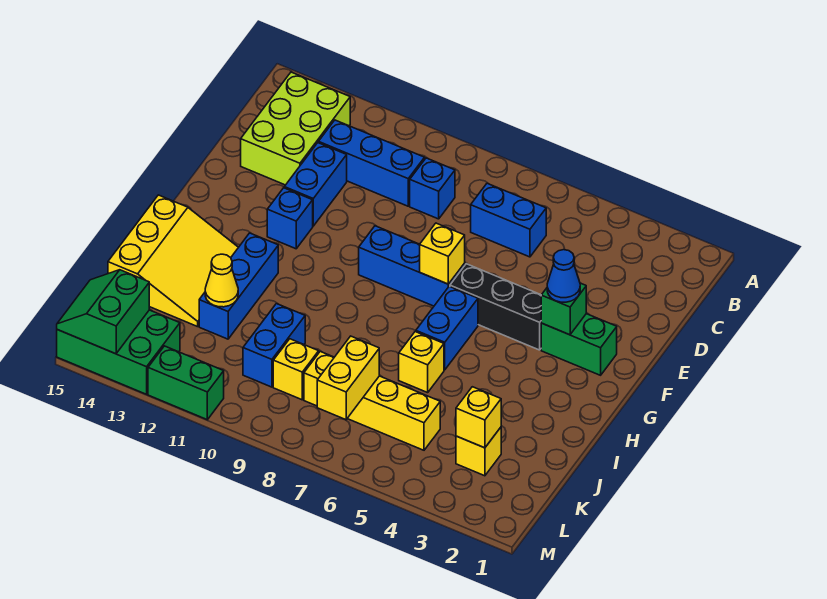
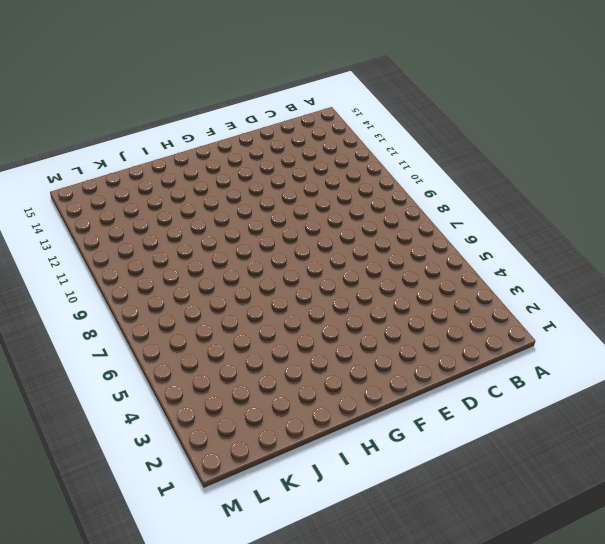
none -> lime brick B13:D14 level 1
none -> blue brick C6:C7 level 1
none -> blue brick C9 level 1

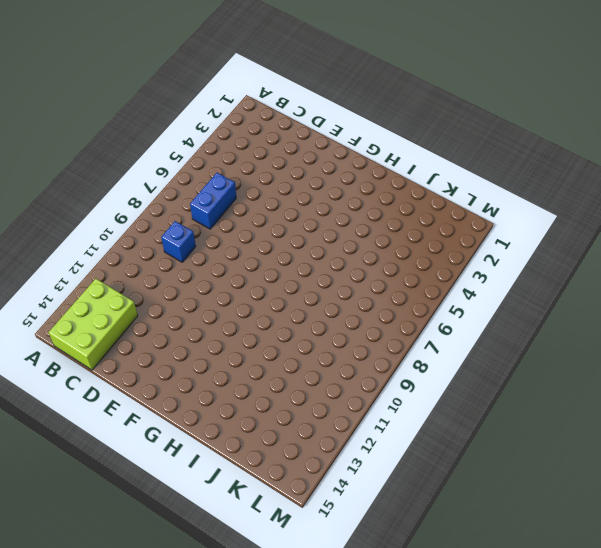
lime brick B13:C15 level 1 -> lime brick B13:D14 level 1
none -> blue brick C10:C12 level 1
none -> blue brick D12:E12 level 1
none -> green brick F2:F3 level 1

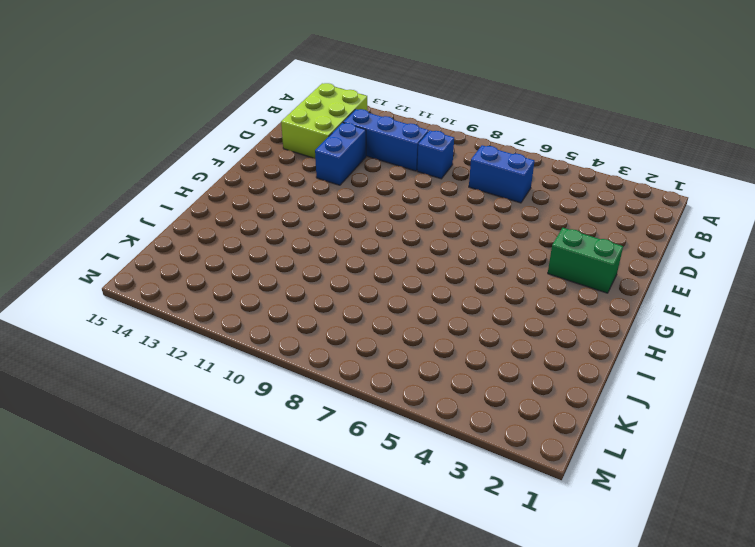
none -> black brick F4:F6 level 1
none -> blue brick F7:F9 level 1
none -> blue brick F12 level 1

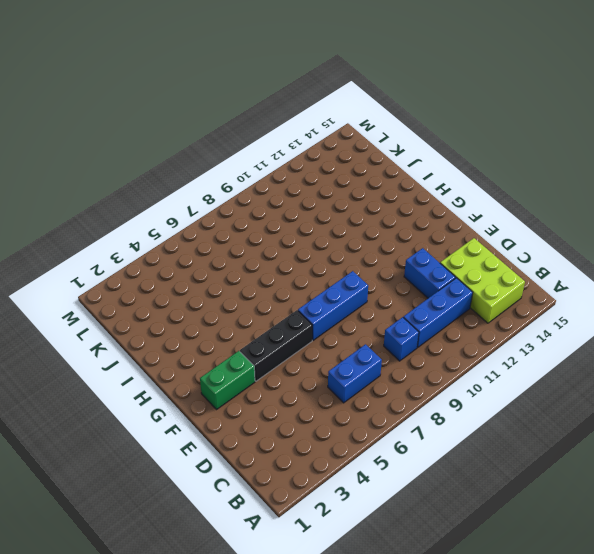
none -> blue brick F12 level 1
none -> blue brick G6:H6 level 1
none -> blue brick H12:J12 level 1

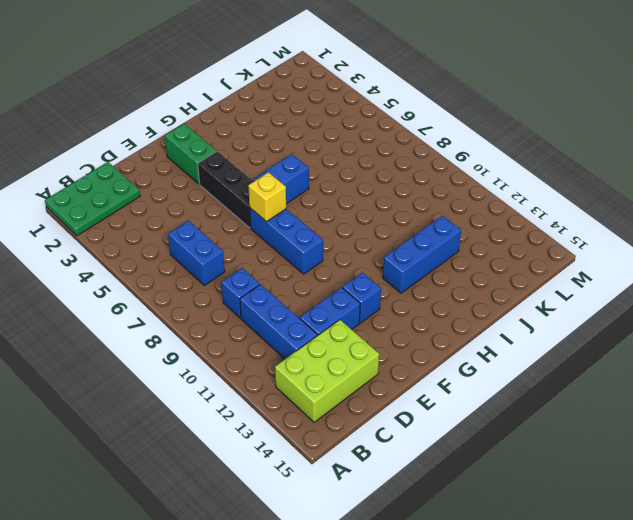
green plate A1:C2 level 1 -> none
none -> yellow slope H13:J15 level 1 top 15
none -> yellow brick I6 level 1
none -> blue brick J10:K10 level 1

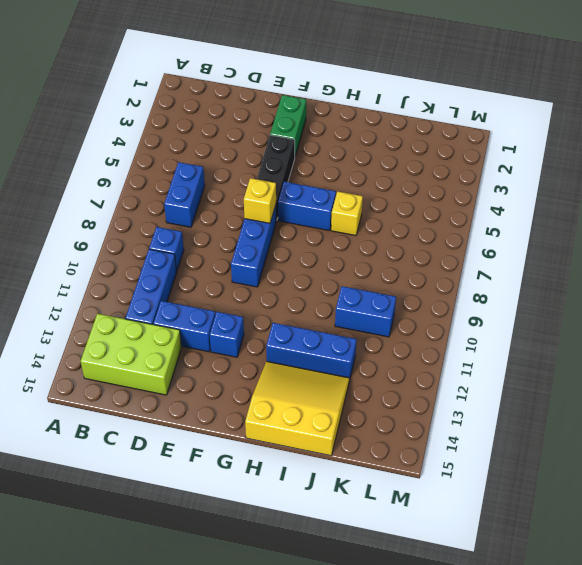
none -> yellow brick K3 level 1
none -> yellow brick K5:K8 level 1
none -> yellow brick K9 level 1

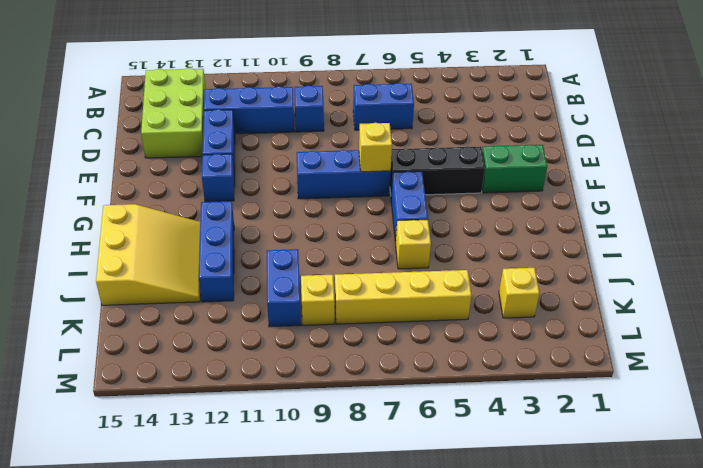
none -> green brick L13:M15 level 1
none -> green brick M11:M12 level 1
none -> green brick F3 level 2

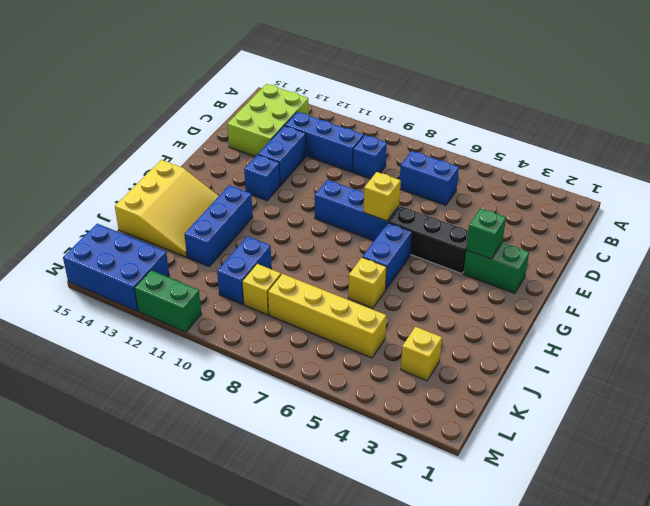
blue brick L13:M15 level 1 -> green brick L13:M15 level 1
none -> yellow cone J12 level 2
none -> yellow brick K3 level 2
none -> yellow brick K7:L7 level 2

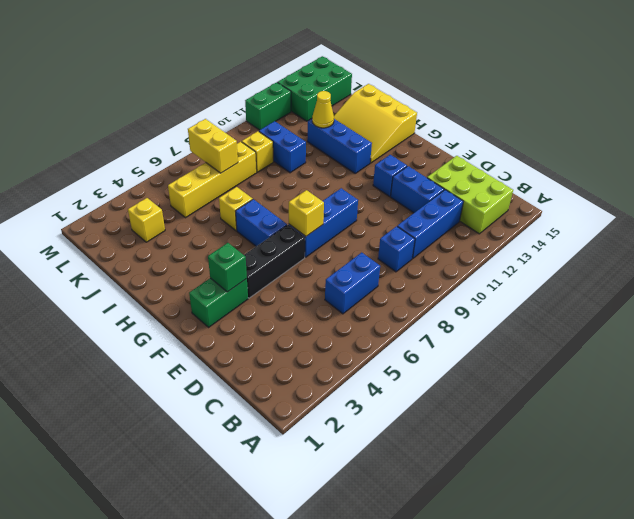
none -> yellow brick K3 level 2
none -> green slope L14:M15 level 2 top 14
none -> blue cone F3 level 3

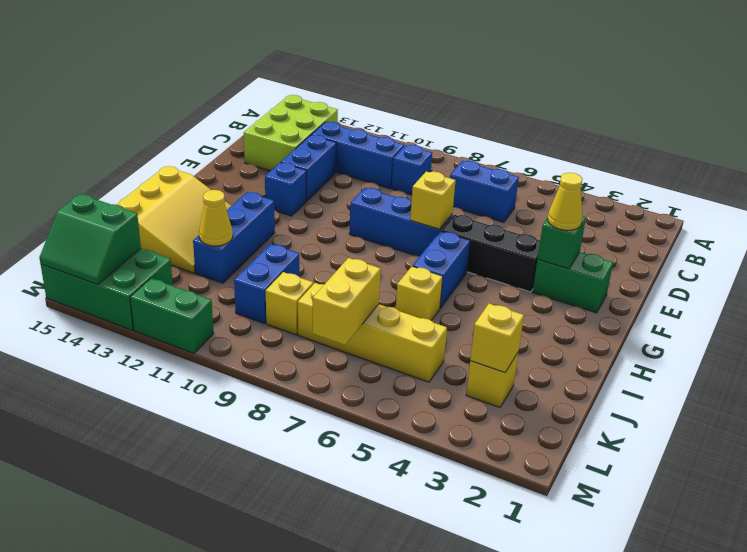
yellow cone F3 level 3 -> blue cone F3 level 3
green slope L14:M15 level 2 top L -> green slope L14:M15 level 2 top 14

